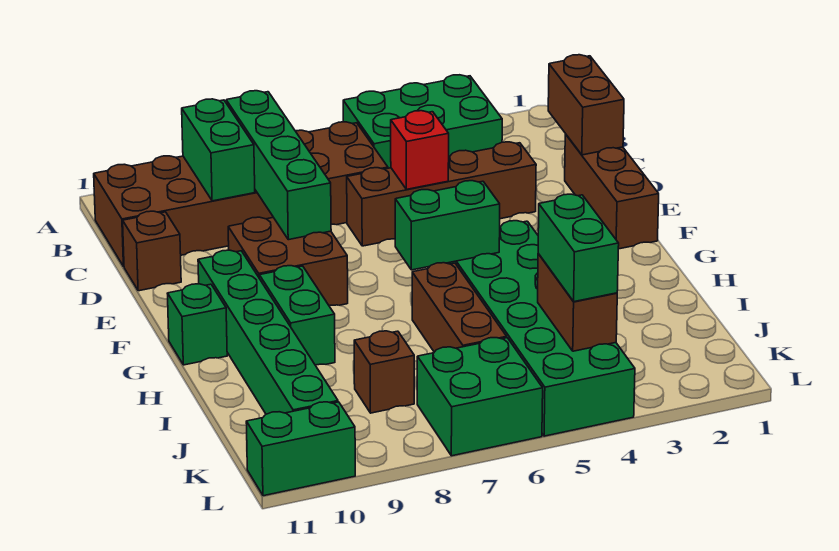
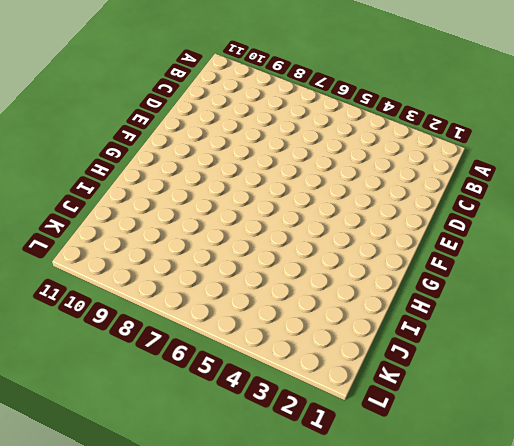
none -> green brick A3:B5 level 1
none -> brown brick B6:C11 level 1
none -> brown brick D1:F1 level 1

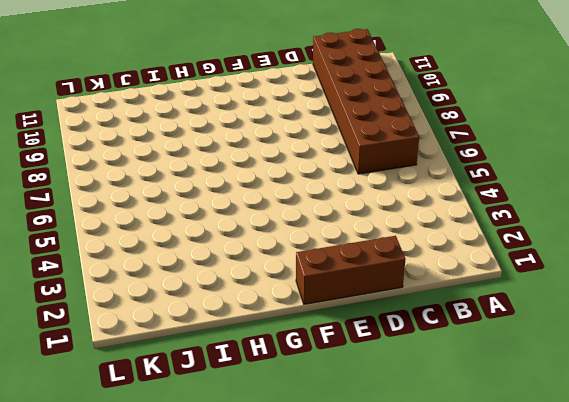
none -> green brick A3:B5 level 1
none -> brown brick D3:D6 level 1
none -> brown brick D11 level 1

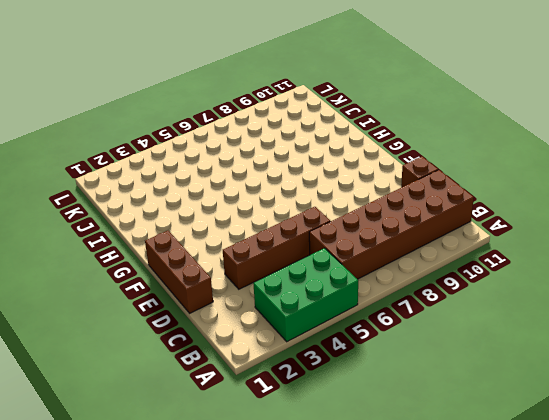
none -> brown brick E8:F9 level 1
none -> green brick F10:K10 level 1
none -> green brick G4:L5 level 1

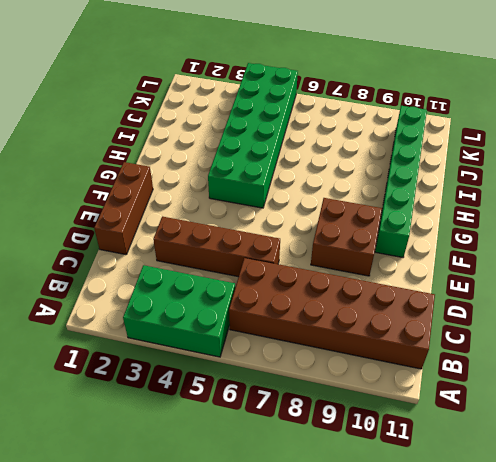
none -> brown brick D11 level 1
none -> green brick G9:H9 level 1
none -> green brick G11 level 1

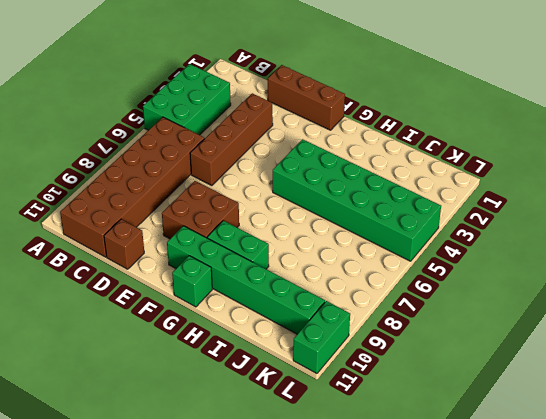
none -> brown brick H6:J6 level 1
none -> brown brick J8 level 1
none -> green brick K6:L7 level 1

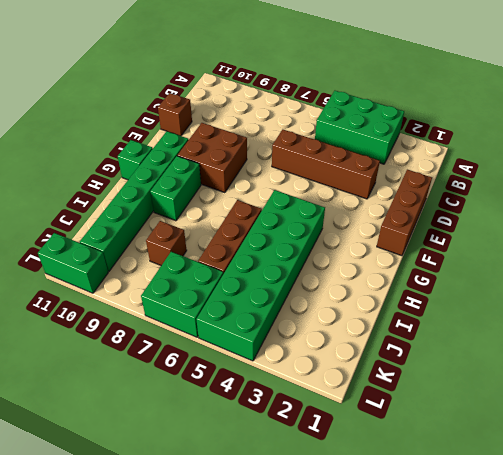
none -> brown brick B6:C11 level 1
none -> green brick B8:E8 level 2
none -> green brick B9:C9 level 2

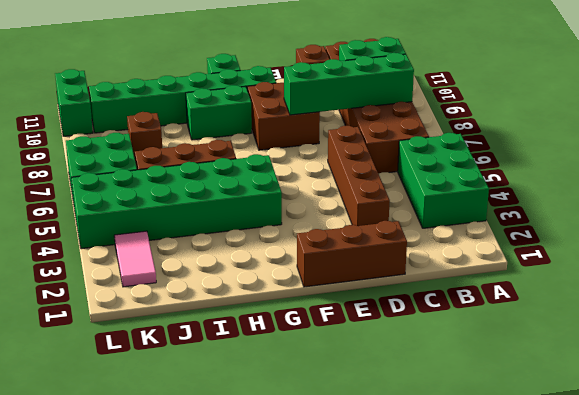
pink tile K2:K3 level 1 -> none
none -> brown brick C1:D1 level 2
none -> red brick D5 level 2
none -> green brick G5:G6 level 2

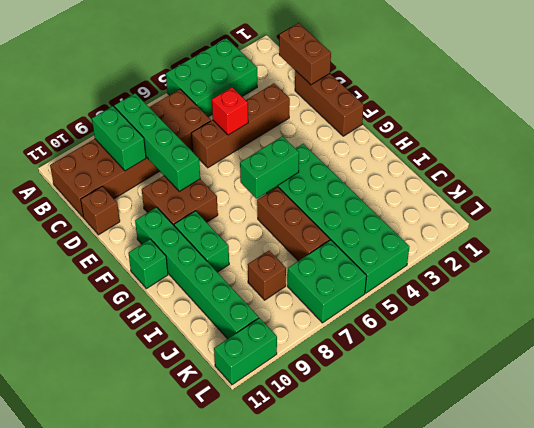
none -> brown brick J4:K4 level 2
none -> green brick J4:K4 level 3

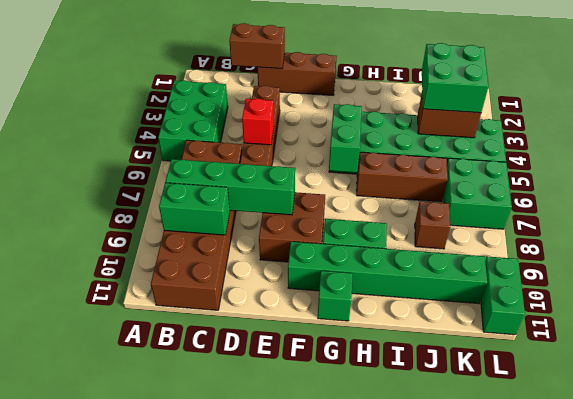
green brick J3:K4 level 3 -> green brick J4:K4 level 3
none -> brown brick D11 level 1

